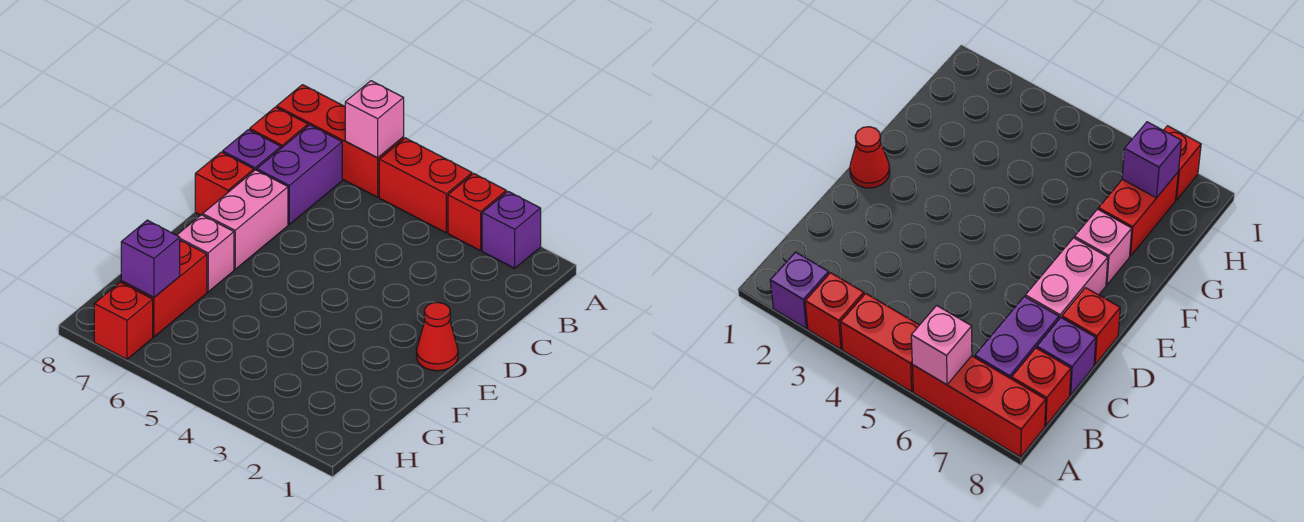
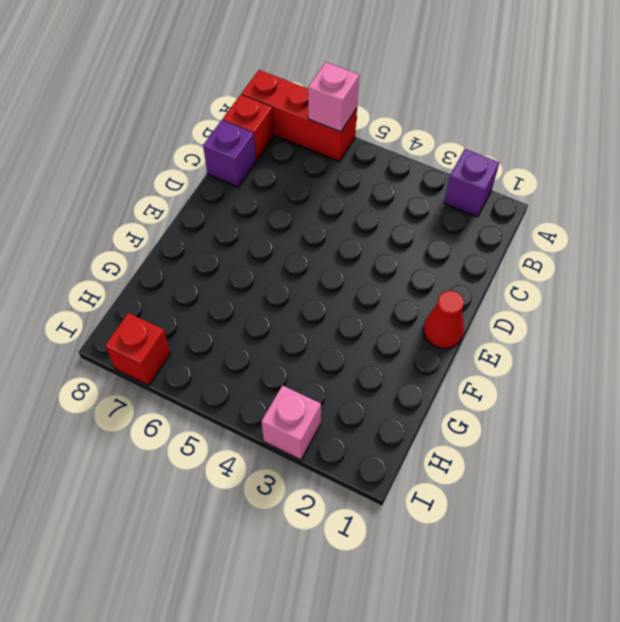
pink brick I3 level 1 -> pink brick F7 level 1
none -> red brick A3 level 1
none -> red brick A4:A5 level 1
none -> purple brick B7:C7 level 1

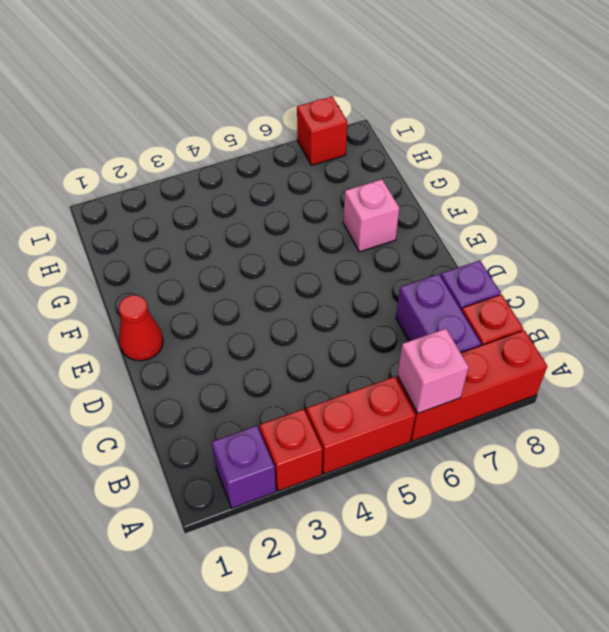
none -> pink brick D7:E7 level 1
none -> red brick D8 level 1
none -> red brick G7:H7 level 1

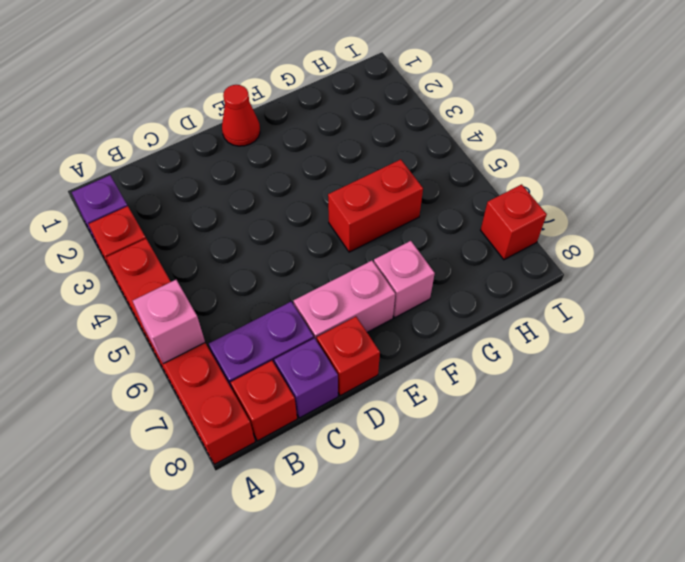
red brick F5:G5 level 1 -> red brick G7:H7 level 1
none -> purple brick H7 level 2

